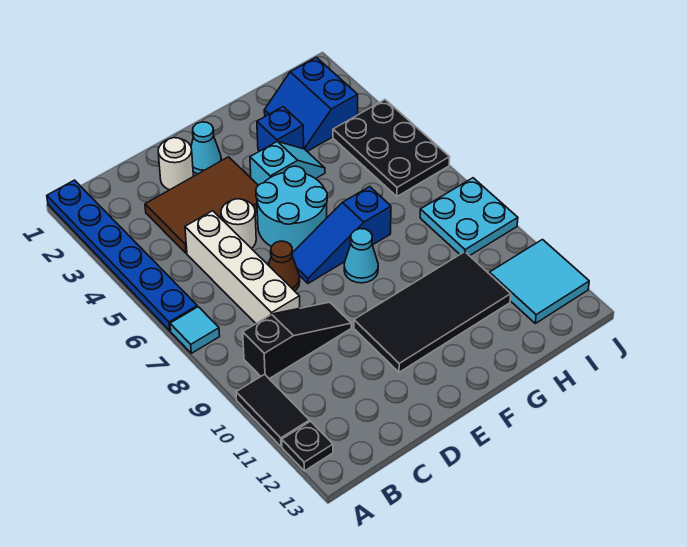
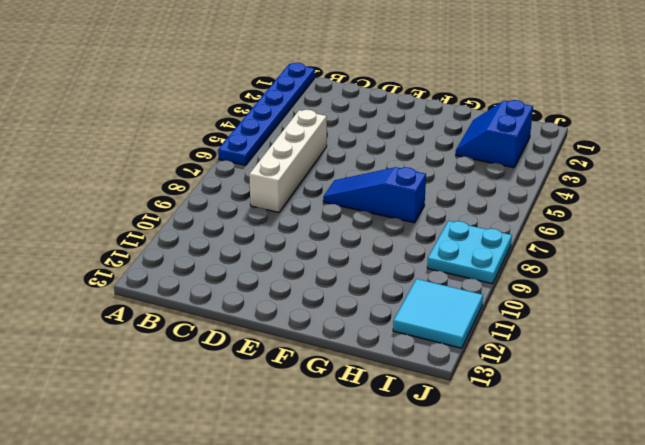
none -> cyan tile A7 level 1
none -> black tile A10:A11 level 1
none -> black plate A12 level 1

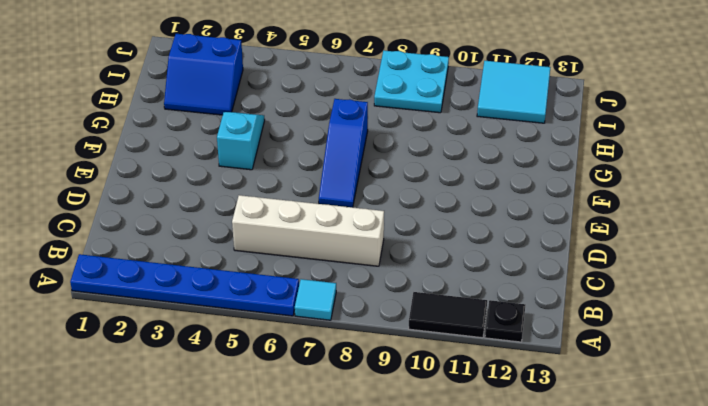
none -> black slope B9:D9 level 1 top B
none -> brown tile C3:E4 level 1
none -> white round brick D2 level 1

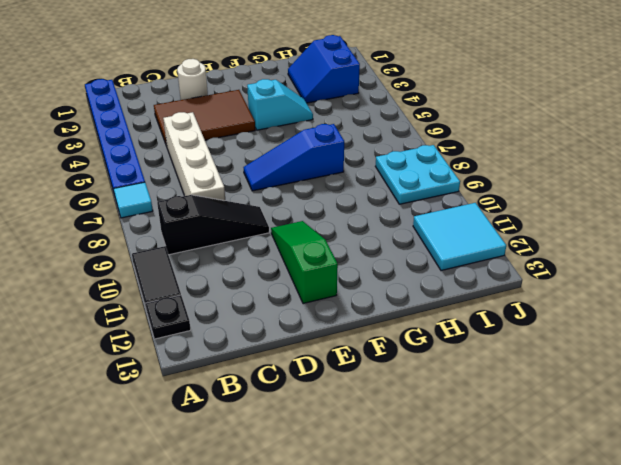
green slope E10:E12 level 1 top 12 -> black tile E10:H11 level 1
none -> white round brick D5 level 1
none -> brown cone D7 level 1
none -> cyan cone E2 level 1

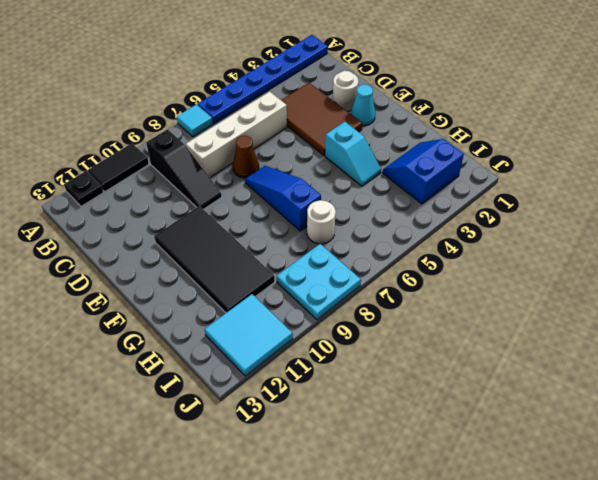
white round brick H7 level 1 -> white round brick D5 level 1
none -> cyan round brick E5:F6 level 1
none -> cyan cone F8 level 1
none -> blue brick G3 level 1

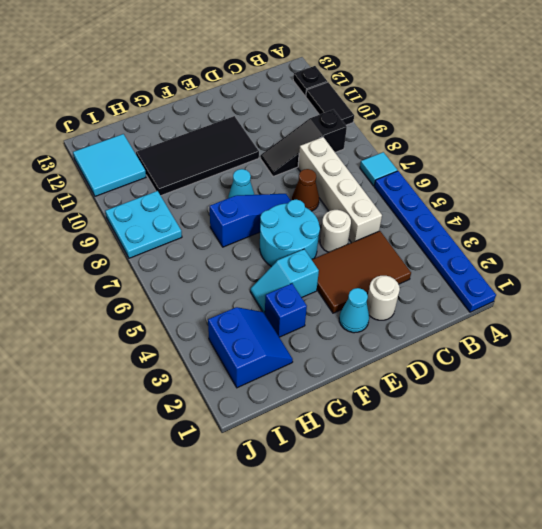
none -> black plate I4:J6 level 1

